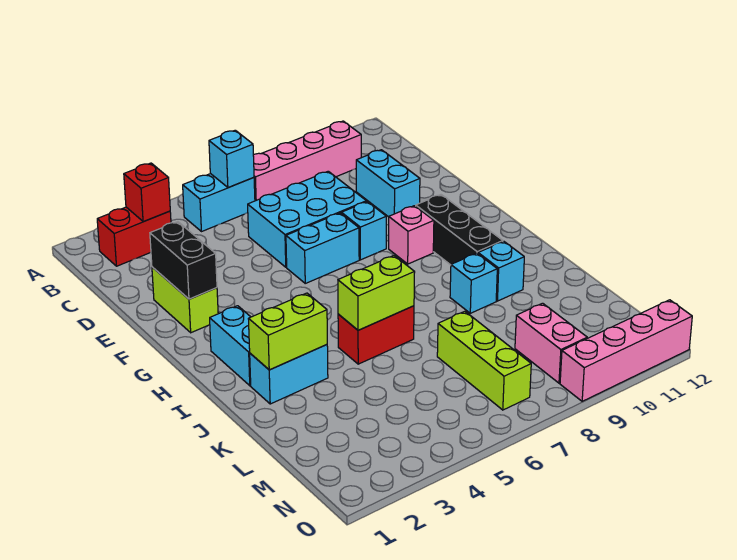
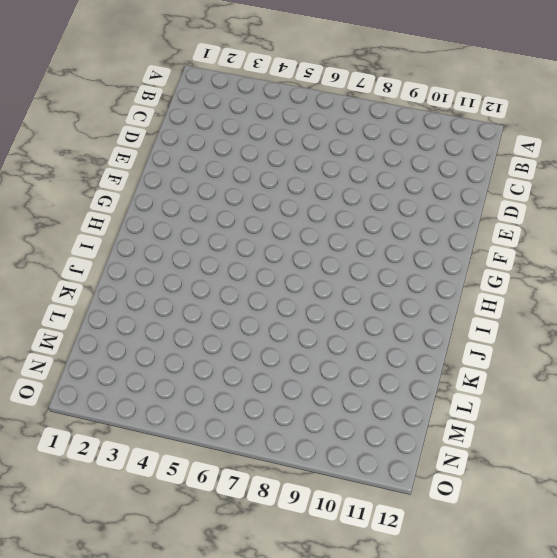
none -> red brick B2:B3 level 1
none -> cyan brick B5:B6 level 1
none -> pink brick B7:B10 level 1

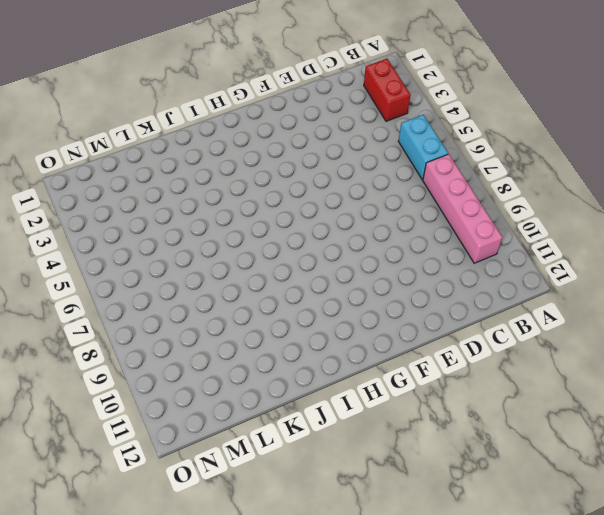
none -> cyan brick D6:E8 level 1
none -> cyan brick D10:E10 level 1
none -> lime brick E2:F2 level 1

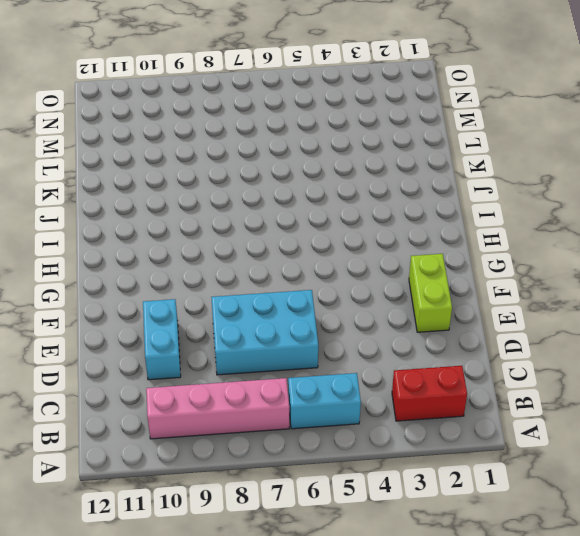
none -> cyan brick F6:F7 level 1
none -> cyan brick F8 level 1
none -> pink brick G9 level 1

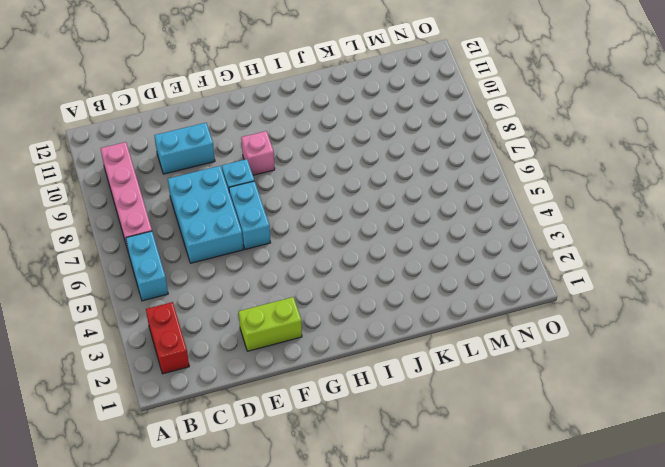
none -> black brick G10:I10 level 1
none -> cyan brick H2:I2 level 1
none -> cyan brick J2:J3 level 1

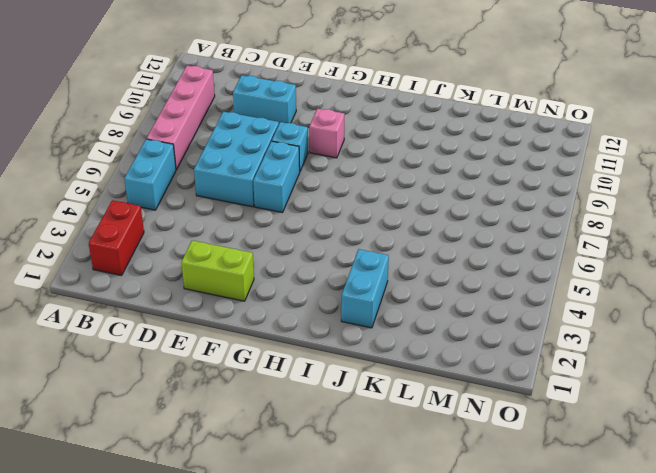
none -> black brick G10:I10 level 1
none -> cyan brick H2:I2 level 1
none -> red brick J5:J6 level 1

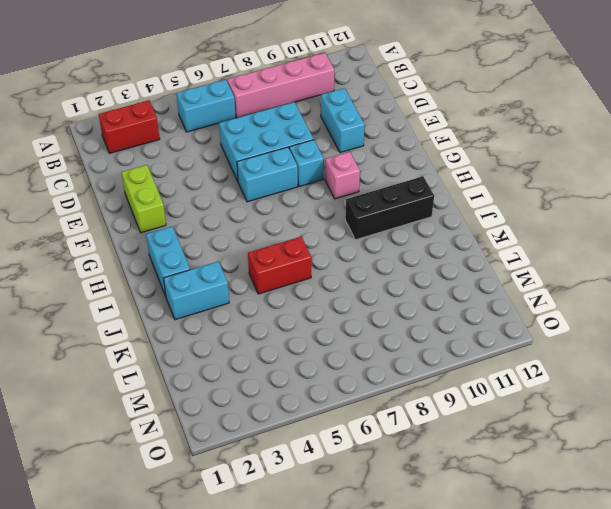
black brick I9:I11 level 1 -> black brick G10:I10 level 1
none -> cyan brick J9 level 1
none -> cyan brick J10 level 1
none -> lime brick L7:N7 level 1

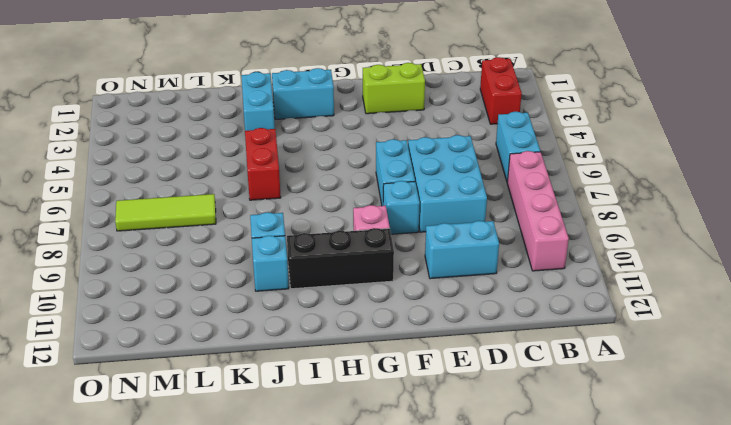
lime tile L7:N7 level 1 -> lime brick L7:N7 level 1
none -> pink brick M9:N9 level 1
none -> pink brick O9:O12 level 1
none -> red brick B3 level 2

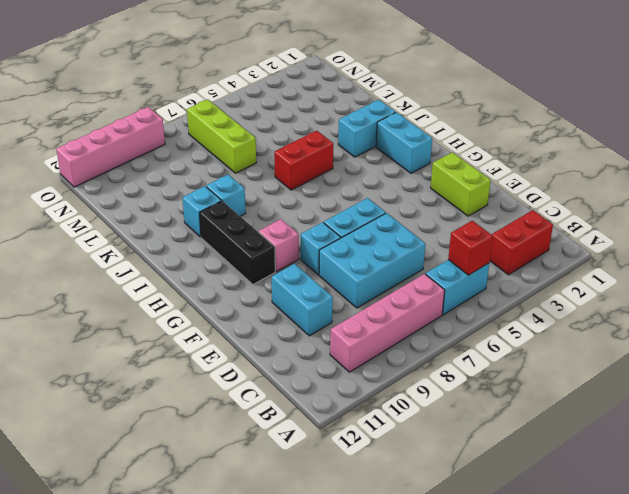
red brick B5 level 2 -> red brick B3 level 2
none -> pink brick M9:N9 level 1
none -> cyan brick B6 level 2
none -> black brick E2:F2 level 2

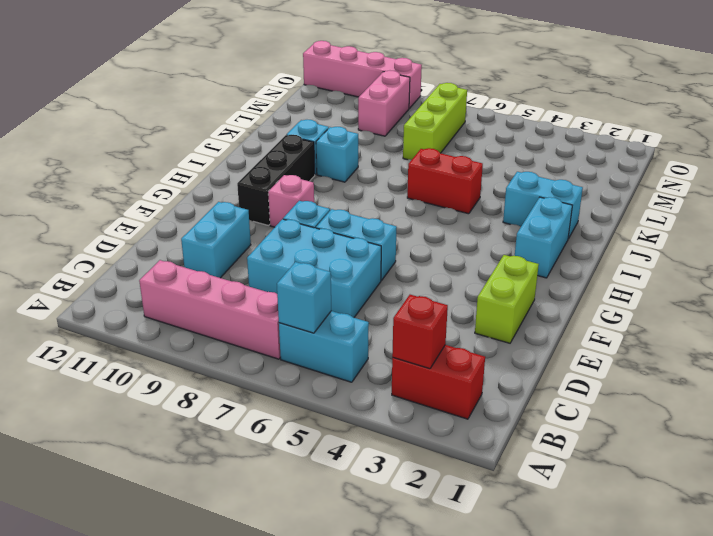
none -> black brick E2:F2 level 2
none -> lime brick J2:J3 level 2
none -> lime brick J5:J6 level 2

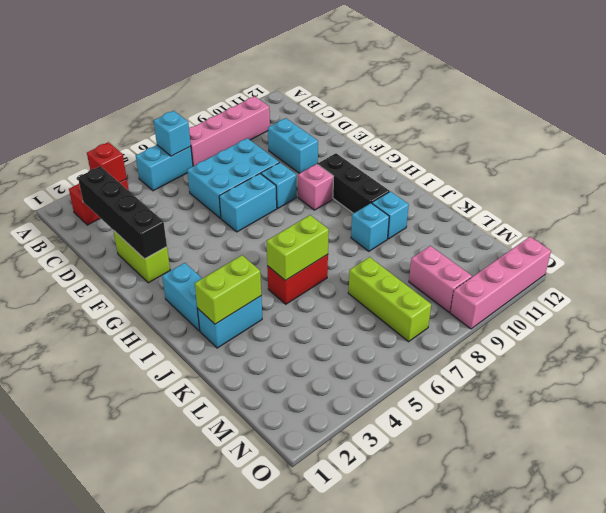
black brick C2:F2 level 2 -> black brick E2:F2 level 2

